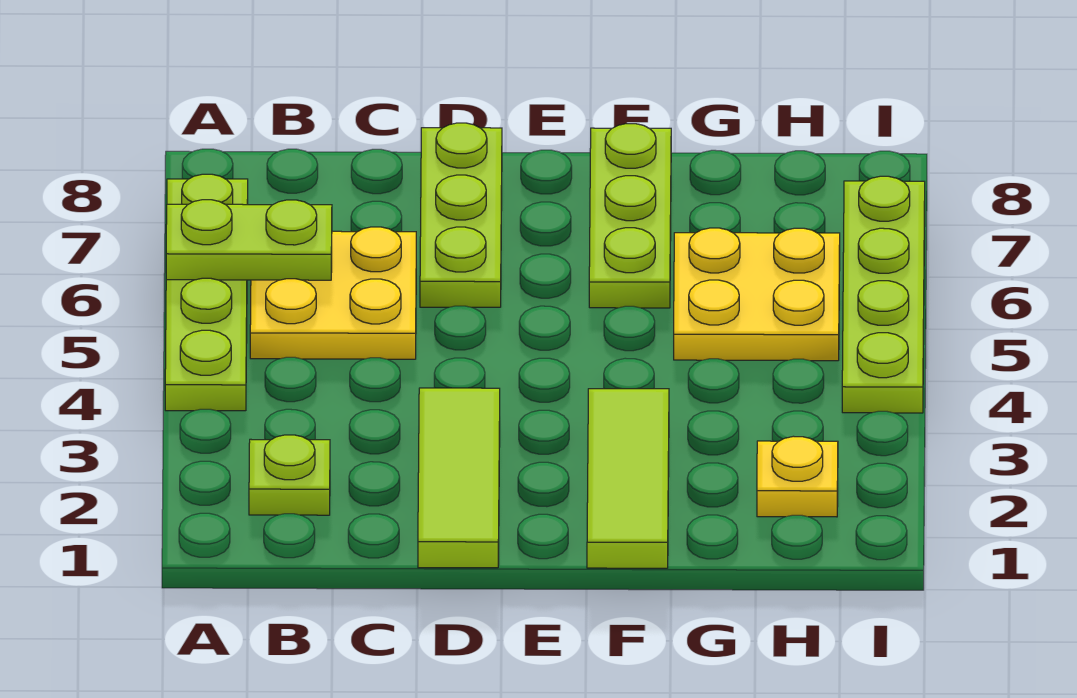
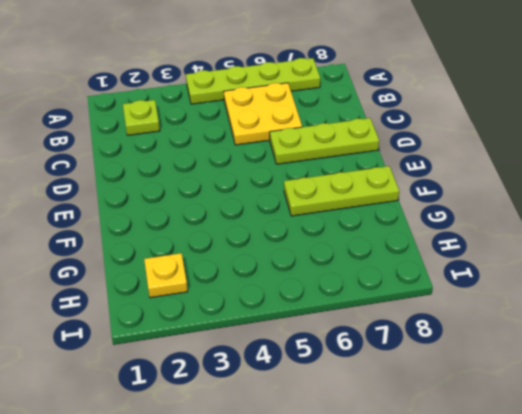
none -> lime tile D1:D3 level 1
none -> lime tile F1:F3 level 1

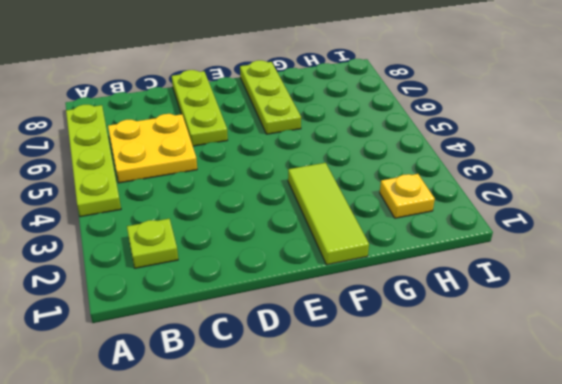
none -> lime tile D1:D3 level 1
none -> yellow plate G5:H6 level 1

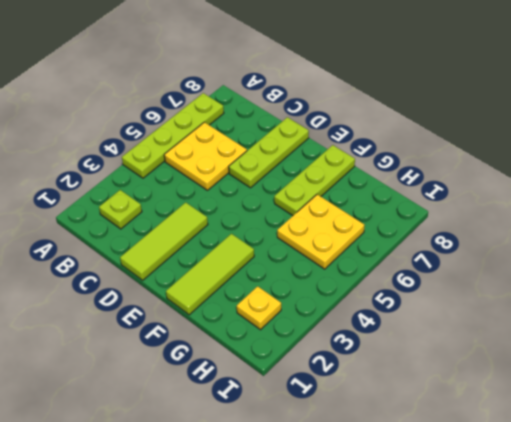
none -> lime plate I4:I7 level 1
none -> lime plate A6:B6 level 2

